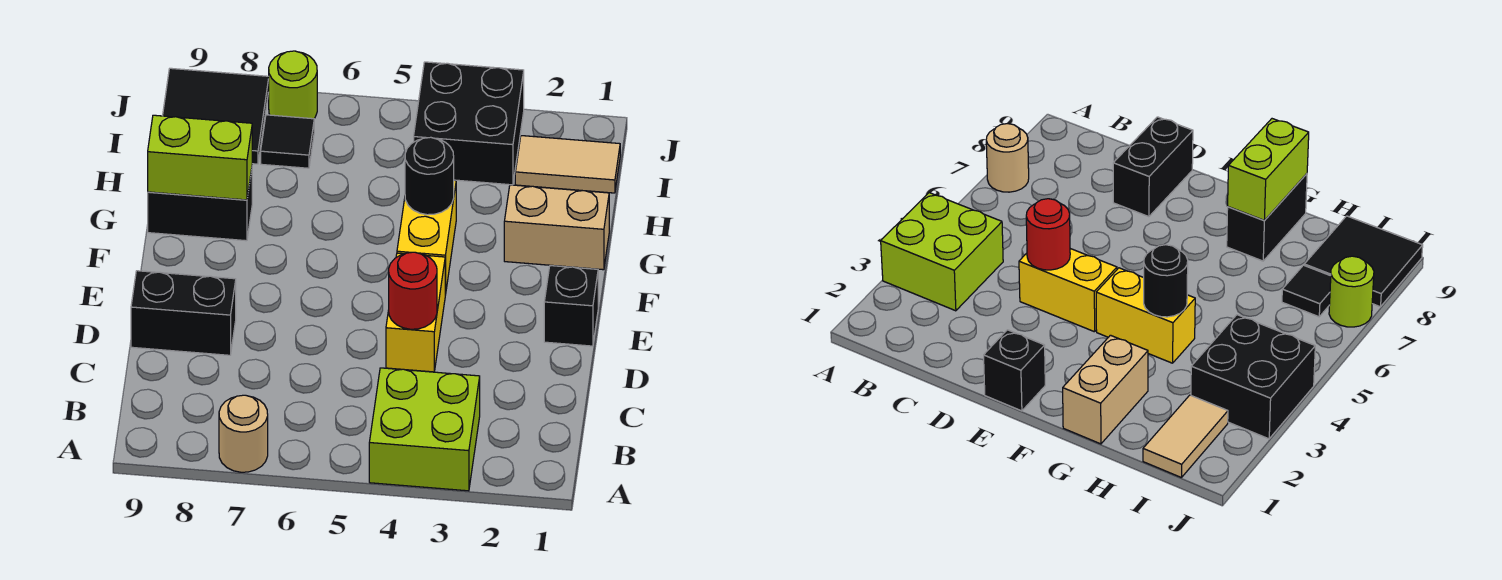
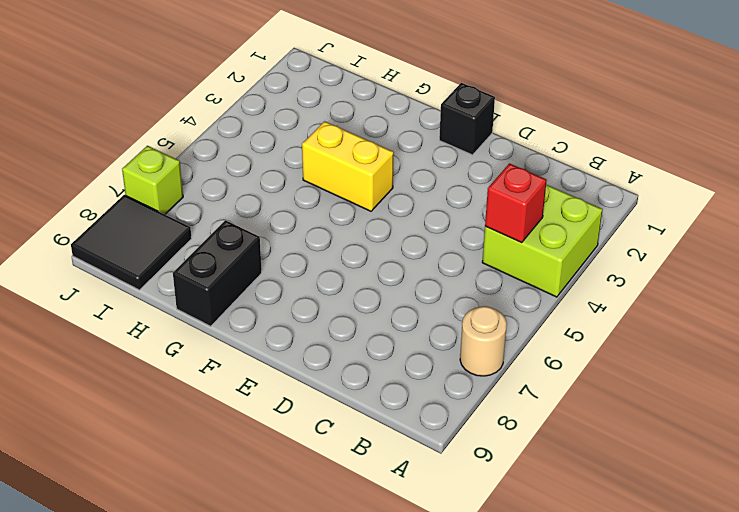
red brick B4 level 2 -> none
lime brick J7 level 1 -> lime round brick J7 level 1
none -> yellow brick D4:E4 level 1
none -> black brick D8:D9 level 1
none -> tan brick G1:G2 level 1

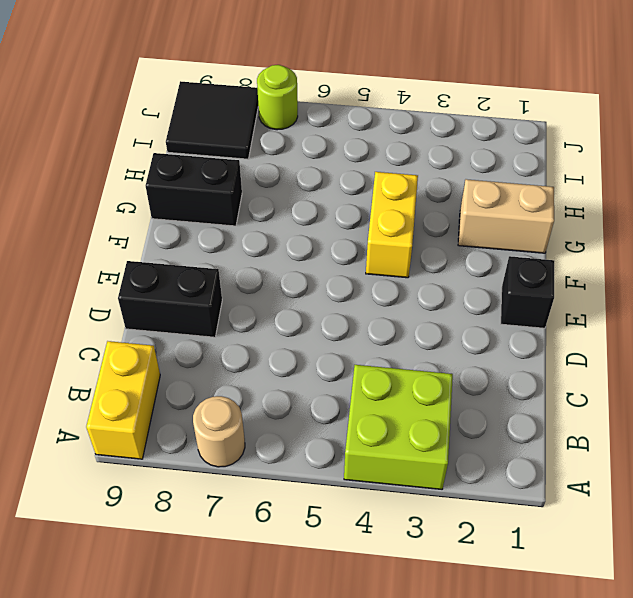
yellow brick A9:B9 level 1 -> yellow brick D4:E4 level 1
none -> tan tile I1:I2 level 1
none -> black brick I3:J4 level 1
none -> black tile I7 level 1

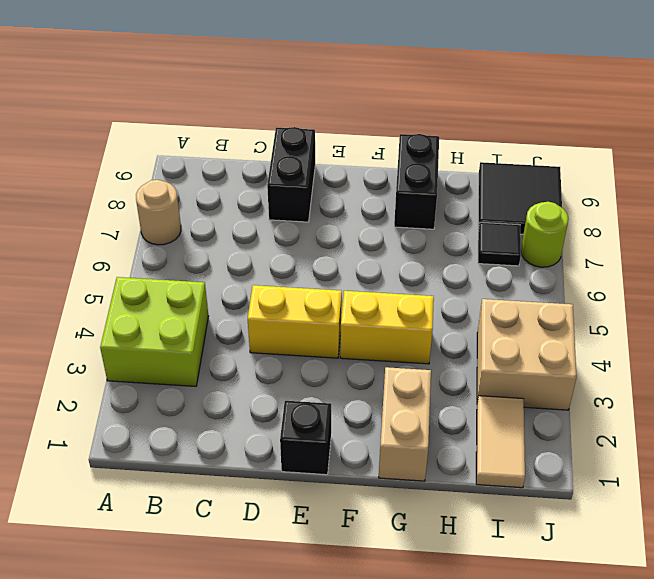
tan brick I3:J4 level 1 -> black brick I3:J4 level 1
none -> red round brick D4 level 2
none -> black round brick G4 level 2
none -> lime brick G8:G9 level 2

